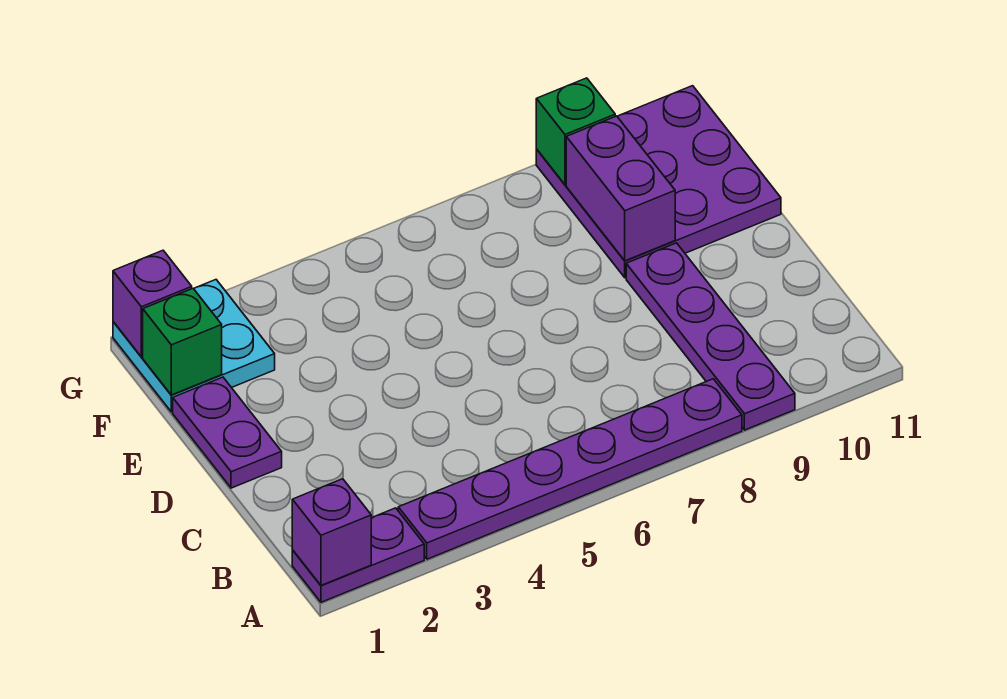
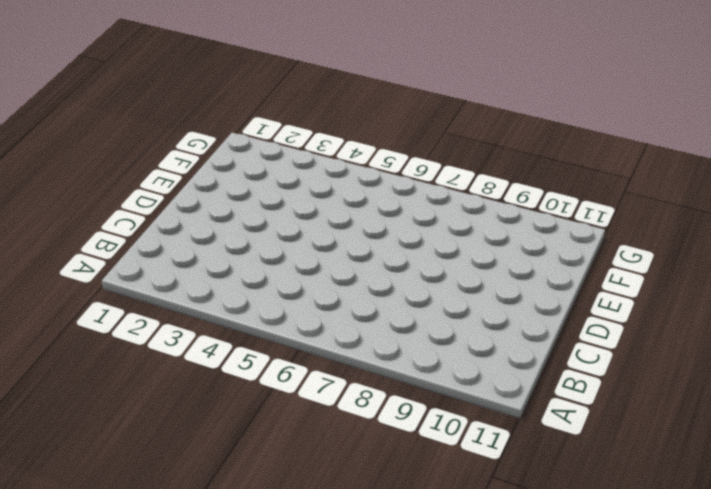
none -> purple plate A1:A2 level 1
none -> purple plate A3:A8 level 1

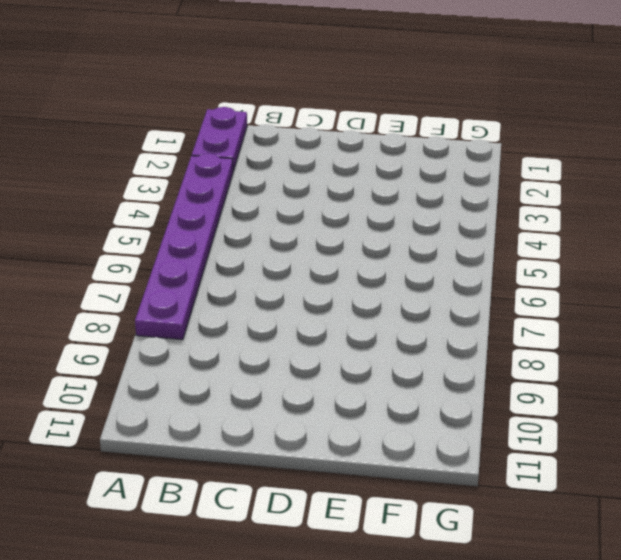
none -> purple plate A9:D9 level 1
none -> purple plate D1:E1 level 1

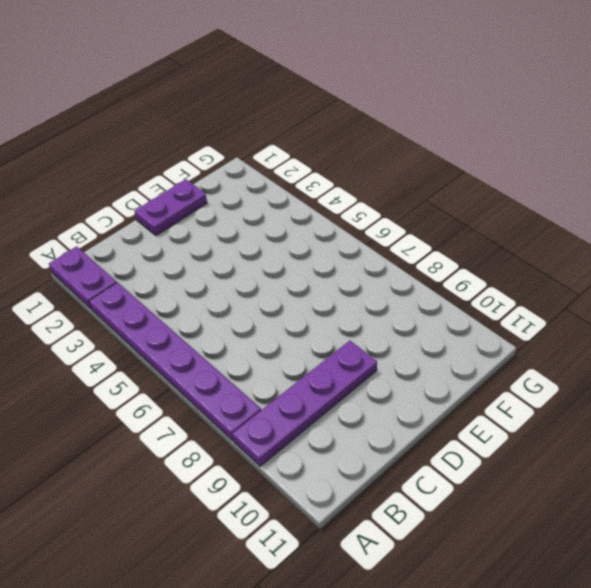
none -> purple plate E9:G11 level 1
none -> cyan plate F1:G2 level 1

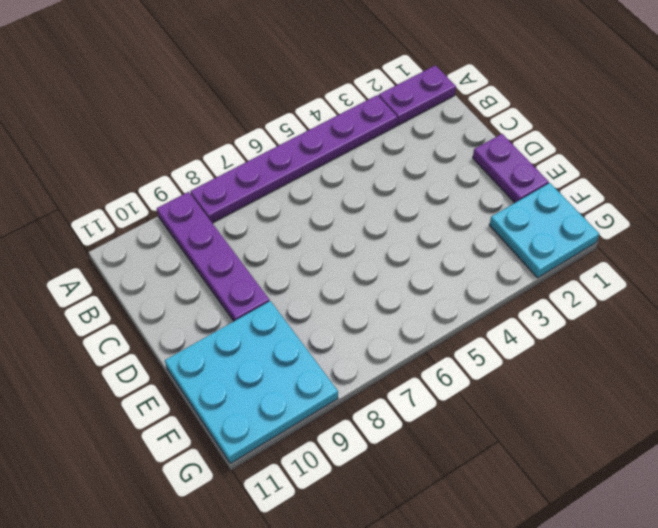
cyan plate E9:G11 level 1 -> purple plate E9:G11 level 1
none -> purple brick A1 level 2
none -> purple brick E9:F9 level 2

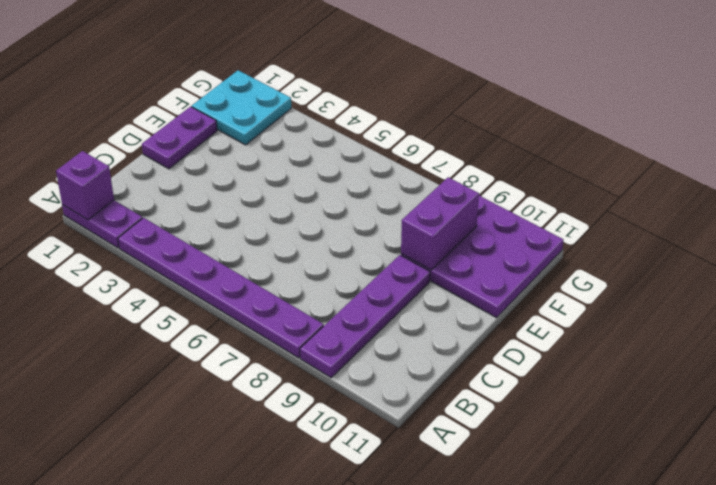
none -> green brick F1 level 2
none -> purple brick G1 level 2

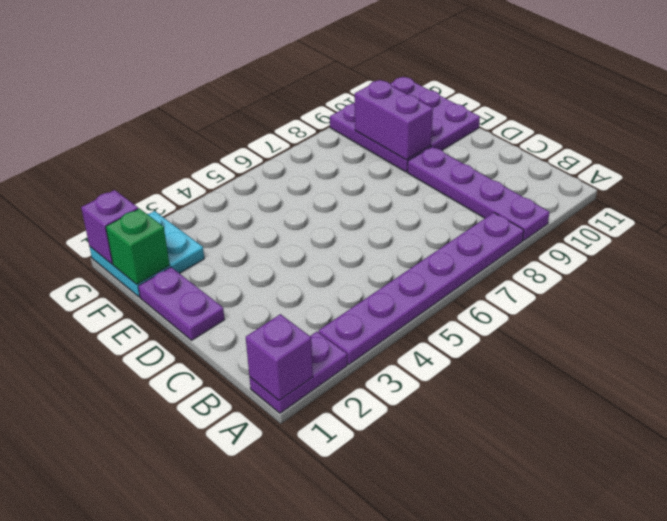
none -> green brick G9 level 2

